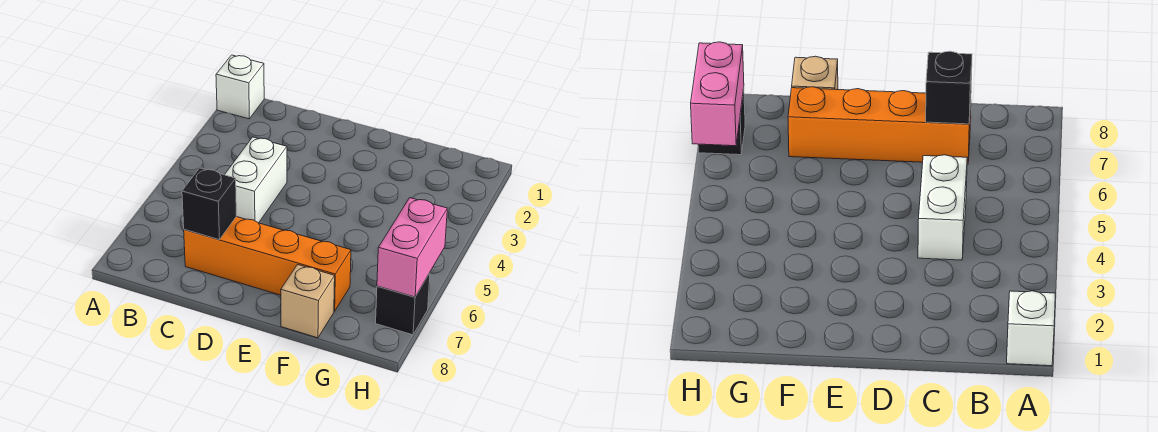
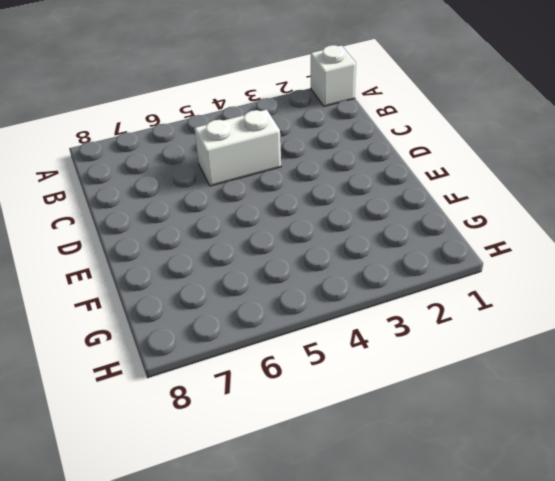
none -> orange brick C7:F7 level 1
none -> tan brick F8 level 1

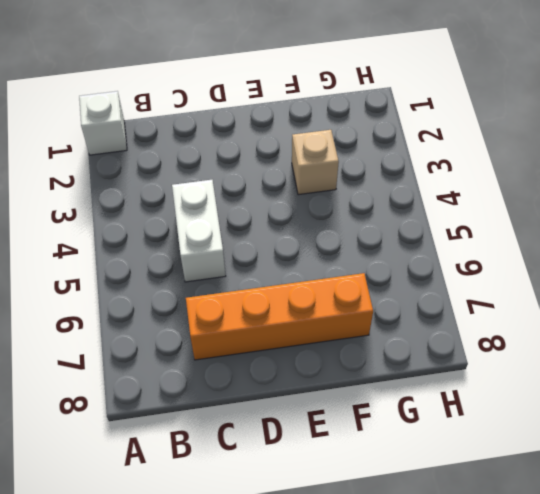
tan brick F3 level 1 -> tan brick F8 level 1
none -> black brick H7 level 1
none -> black brick C7 level 2

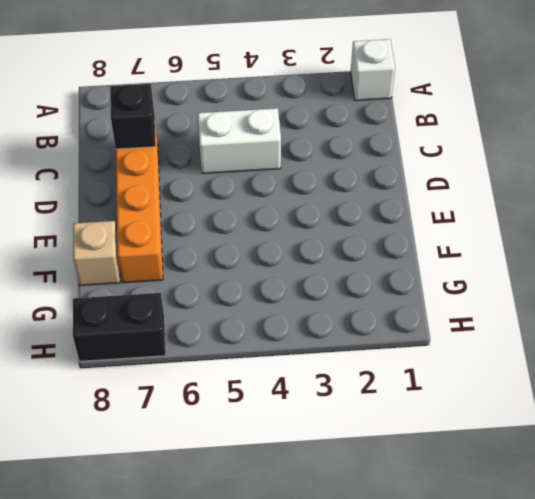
black brick H7:H8 level 1 -> black brick H7 level 1
none -> pink brick H6:H7 level 2

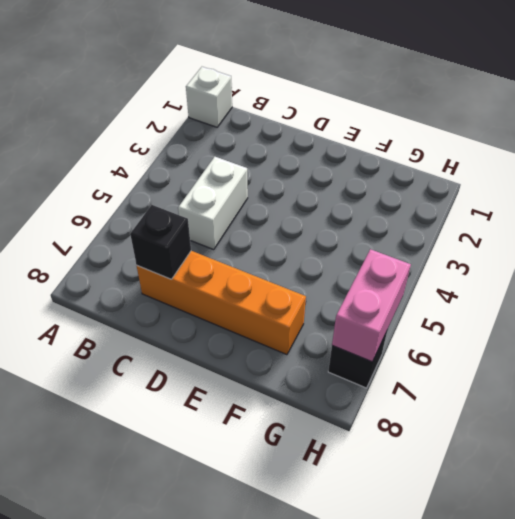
none -> tan brick F8 level 1

